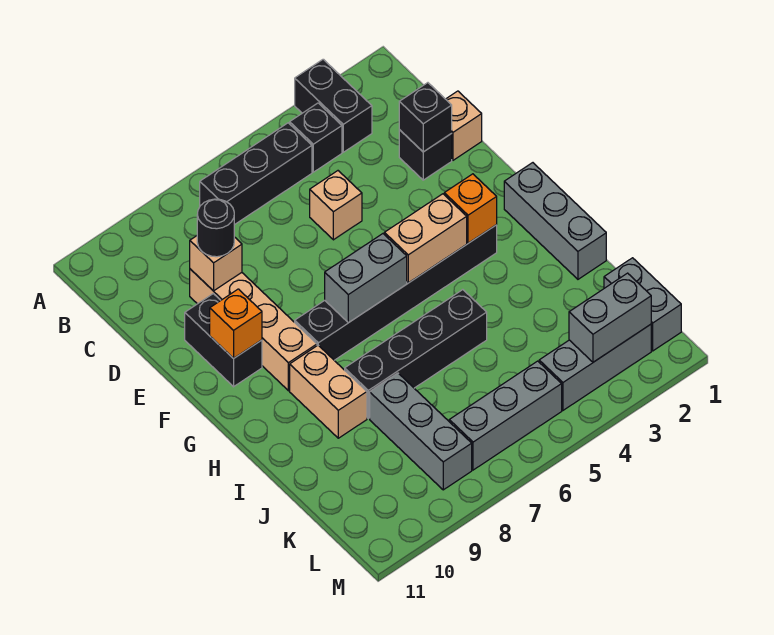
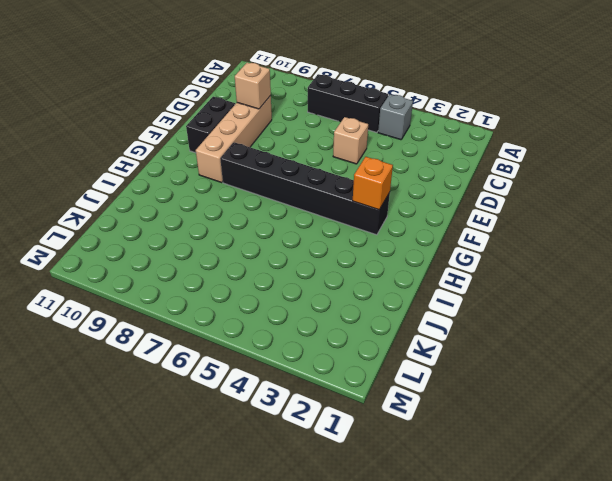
grey brick B4 level 1 -> black brick B4 level 1
none -> black brick A3:B3 level 1
none -> tan brick D1 level 1
none -> black brick D2 level 1

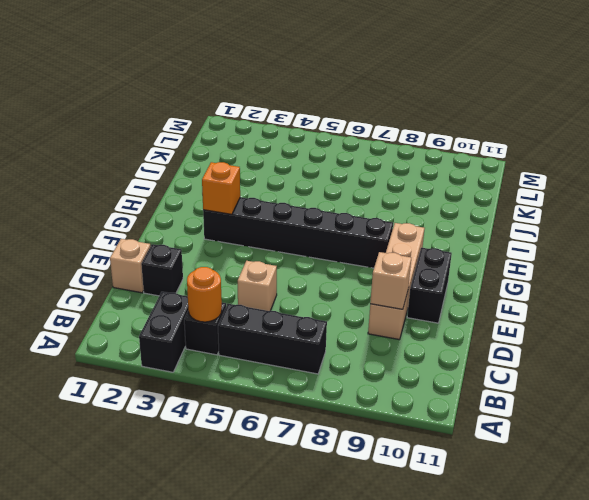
orange round brick B4 level 2 -> none
none -> grey brick G1:I1 level 1
none -> tan brick H9:I9 level 1
none -> black brick I5:I8 level 1

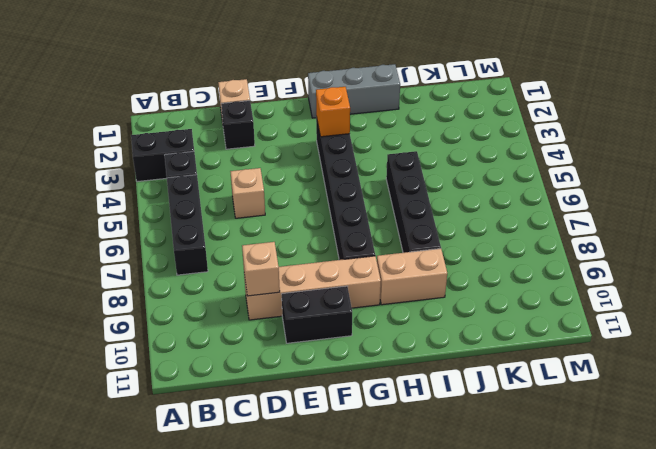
none -> grey brick J8:L8 level 1
none -> grey brick K1:L1 level 1
none -> grey brick L2:L4 level 1

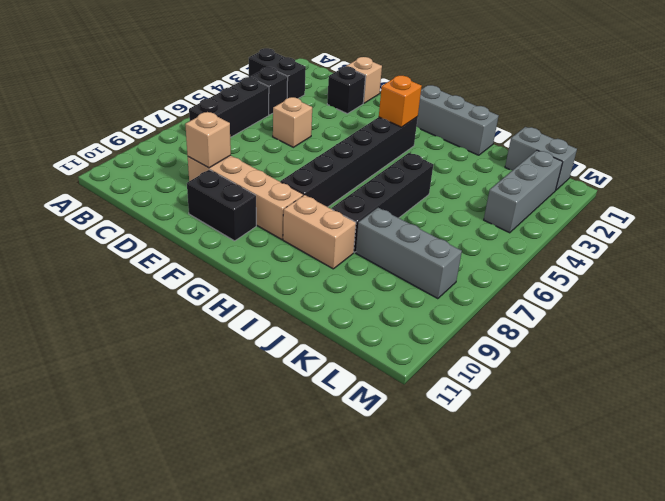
none -> grey brick L5:L7 level 1
none -> black brick D2 level 2
none -> orange brick F10 level 2

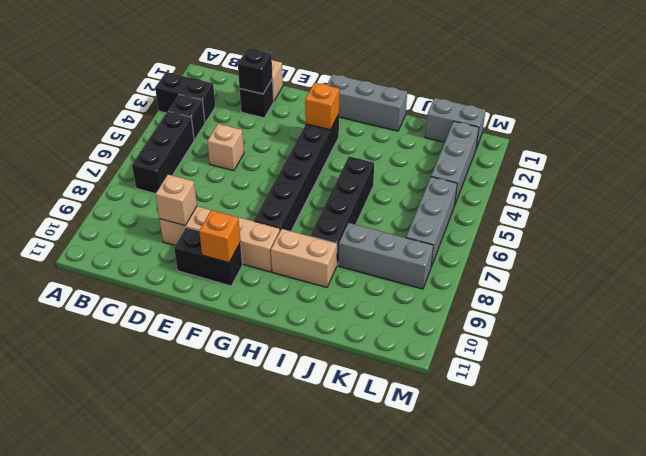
none -> tan brick G4:G5 level 2
none -> grey brick G6:G7 level 2
none -> grey brick L2:L3 level 2

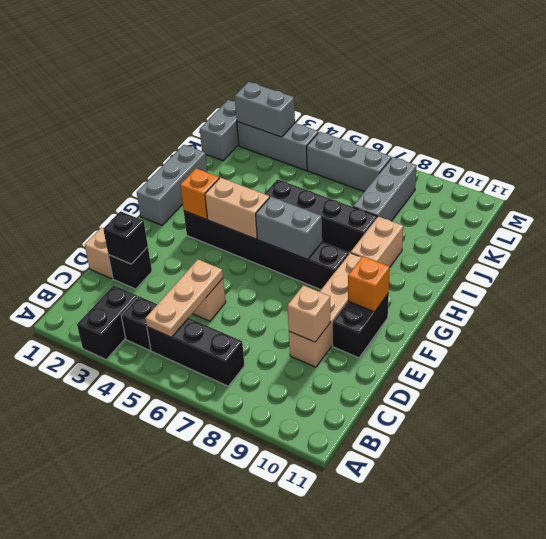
tan plate B5:D5 level 2 -> none
none -> black round brick D9 level 3

